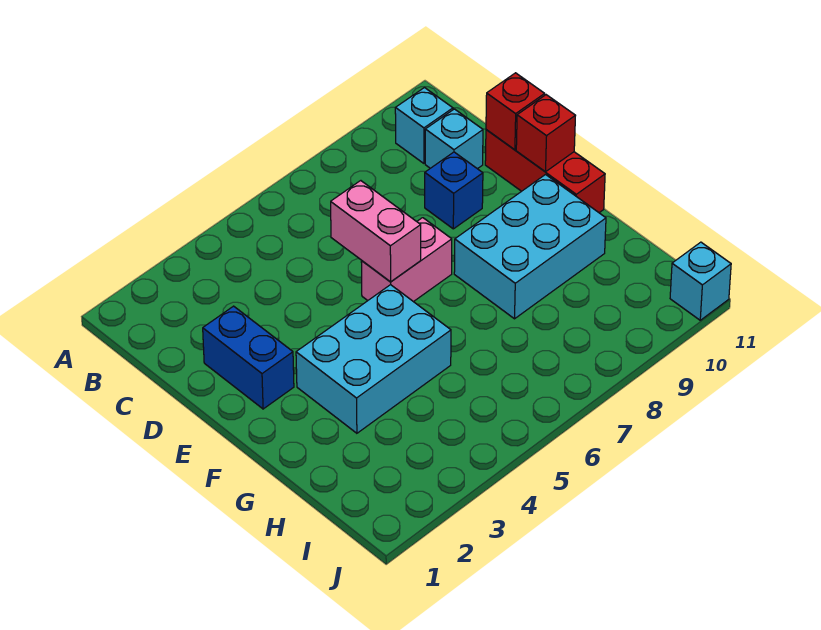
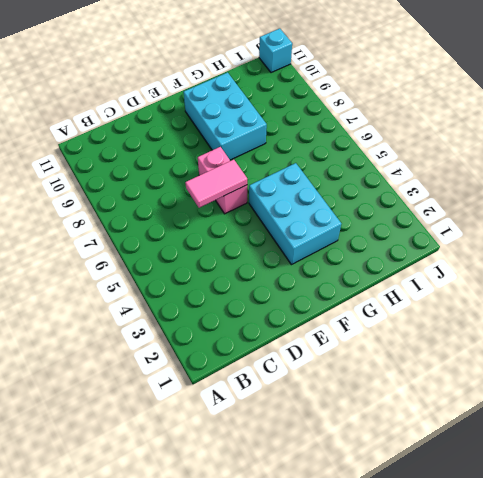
pink tile D6:E6 level 2 -> pink brick D6:E6 level 2
none -> cyan brick B10 level 1
none -> cyan brick C10 level 1
none -> blue brick D2:E2 level 1

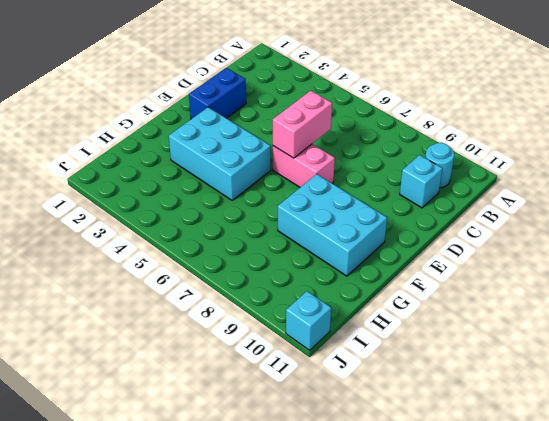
cyan round brick B10 level 1 -> cyan brick B10 level 1
none -> blue brick D9 level 1
none -> red brick D11:F11 level 1
none -> red brick D11 level 2

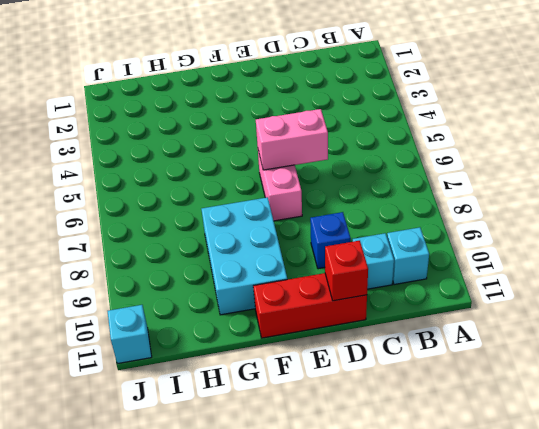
none -> blue brick D2:E2 level 1
none -> cyan brick F3:G5 level 1
none -> red brick E11 level 2

